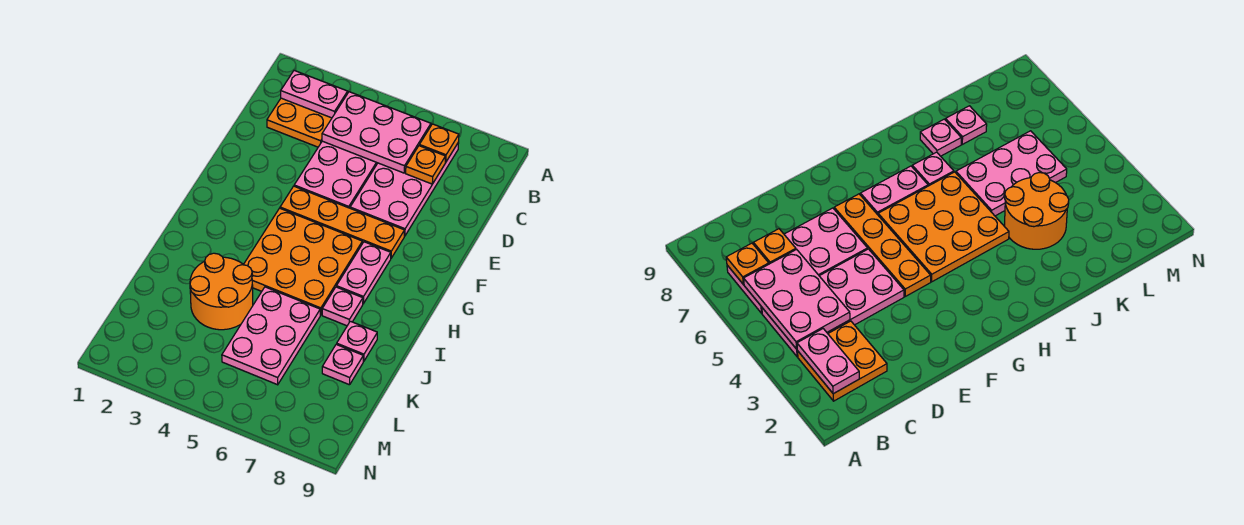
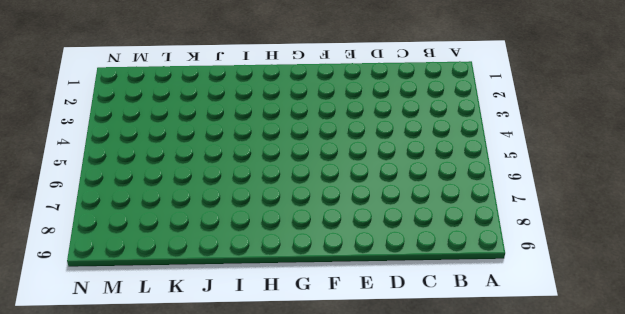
none -> orange plate B2:C3 level 1
none -> pink plate B4:E5 level 1
none -> pink plate B6:E7 level 1

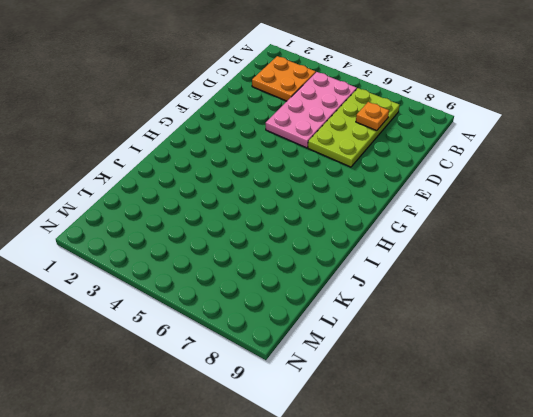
lime plate B6:E7 level 1 -> pink plate B6:E7 level 1
none -> orange plate F4:F7 level 1
none -> orange plate G4:I6 level 1
none -> pink plate G7:H7 level 1

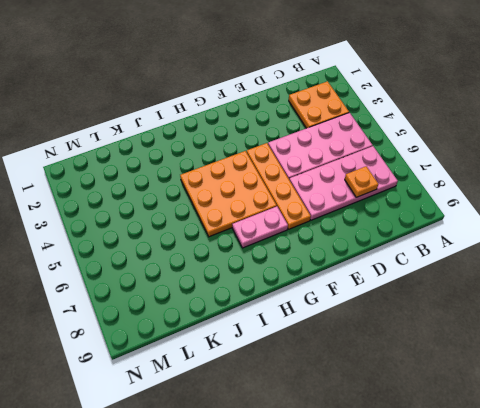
none -> pink plate I7 level 1
none -> orange round brick J3:K4 level 1
none -> pink plate J5:L6 level 1

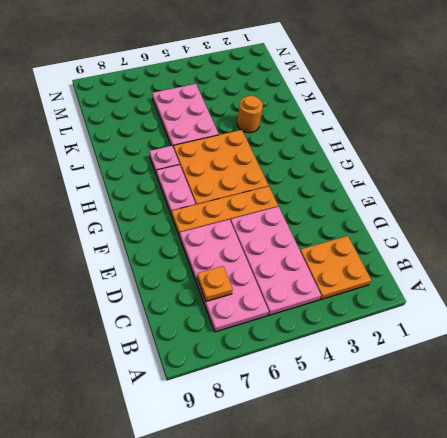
orange round brick J3 level 1 -> orange round brick J3:K4 level 1
none -> pink plate J8 level 1
none -> pink plate K8 level 1
none -> pink plate B2:B3 level 2

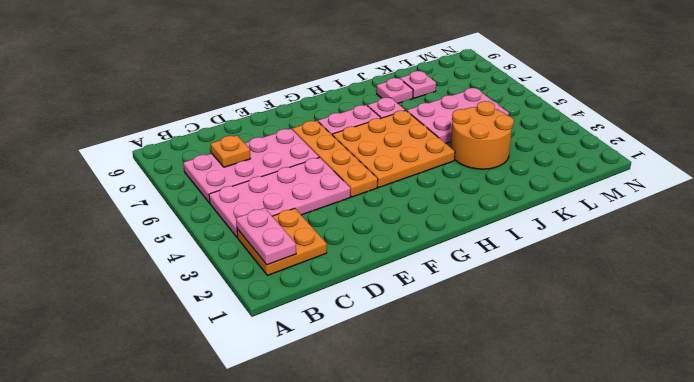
none -> pink plate B4:C6 level 2
none -> orange plate B7 level 2

